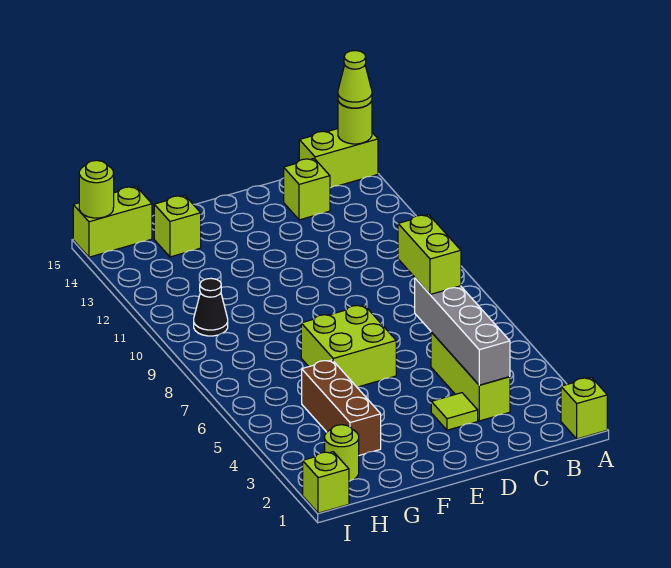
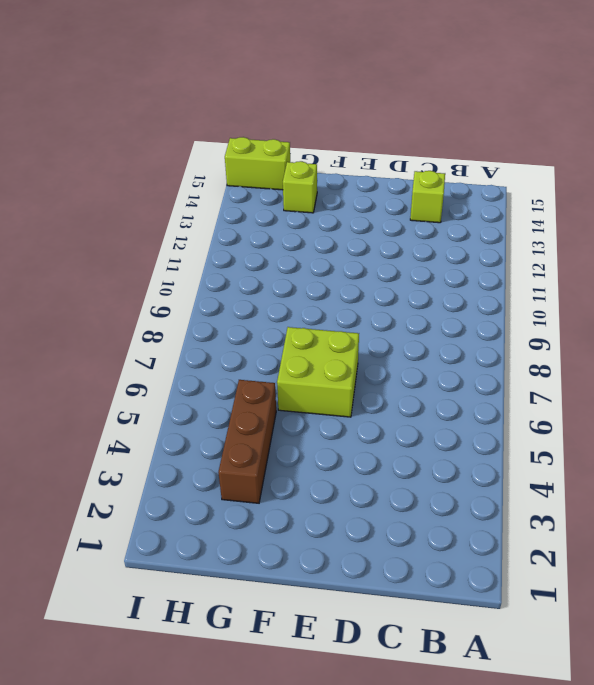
none -> lime brick A1 level 1
none -> lime brick A15:B15 level 1
none -> lime brick C3:C5 level 1

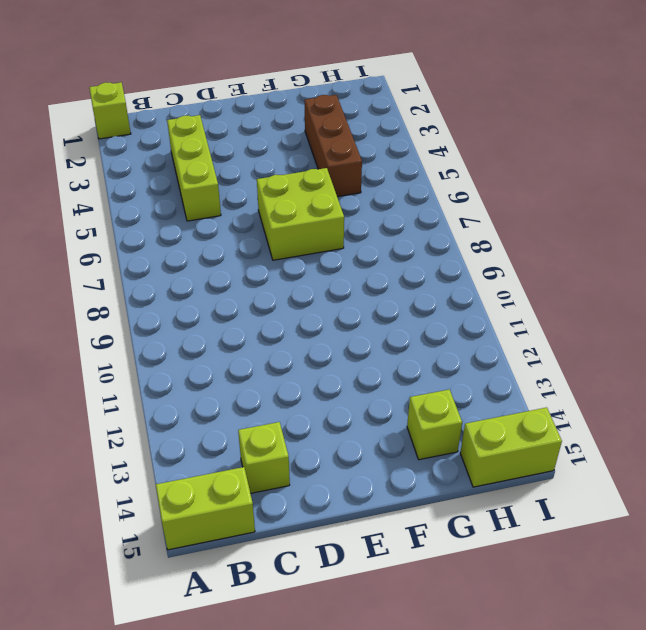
none -> lime tile D3 level 1
none -> lime round brick H2 level 1
none -> black cone H10 level 1

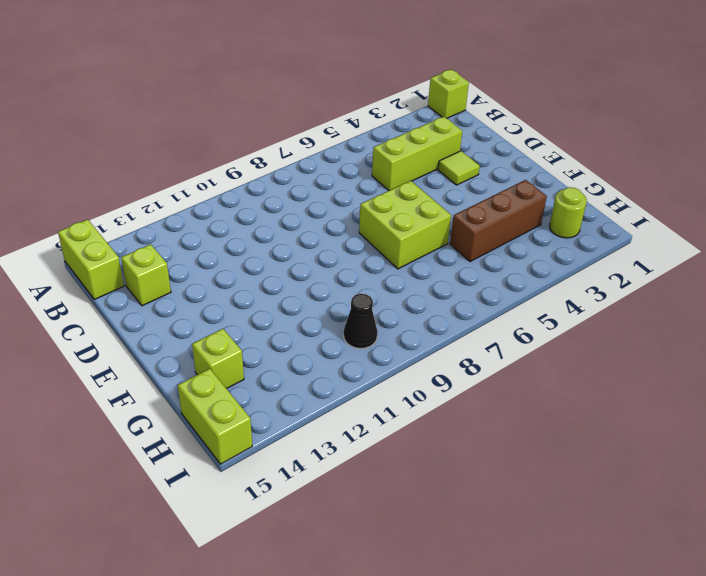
none -> lime brick I1 level 1
none -> lime round brick A15 level 2
none -> grey brick C3:C6 level 2

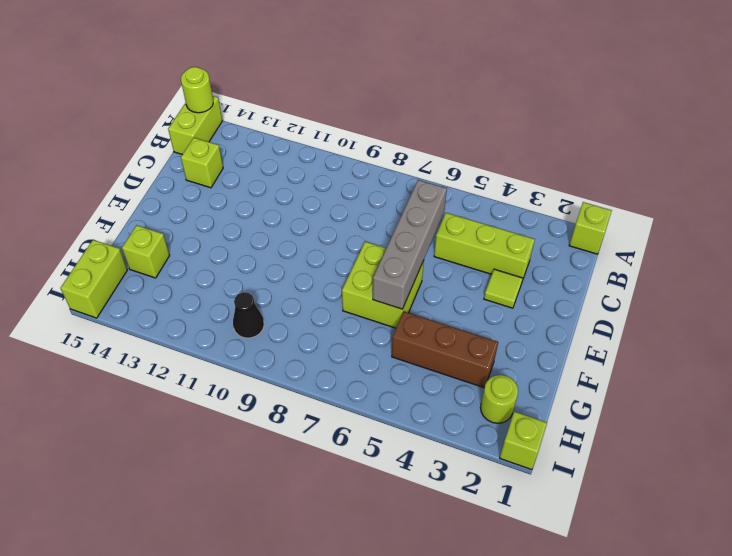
grey brick C6:F6 level 2 -> grey brick C3:C6 level 2
none -> lime round brick I15 level 2
none -> lime cone A15 level 3
none -> lime brick C6:C7 level 3

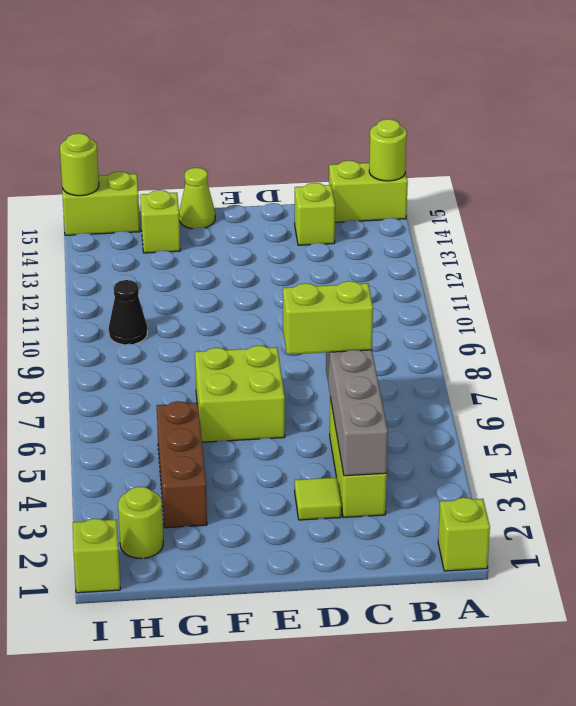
lime brick C6:D6 level 3 -> lime brick C6:C7 level 3
lime cone F15 level 1 -> lime cone A15 level 3

